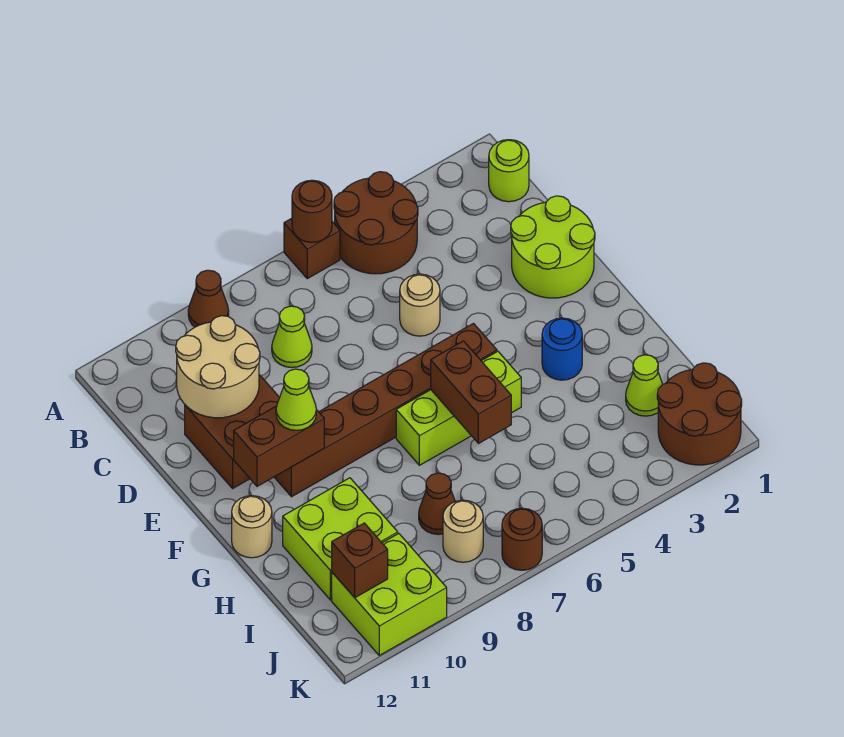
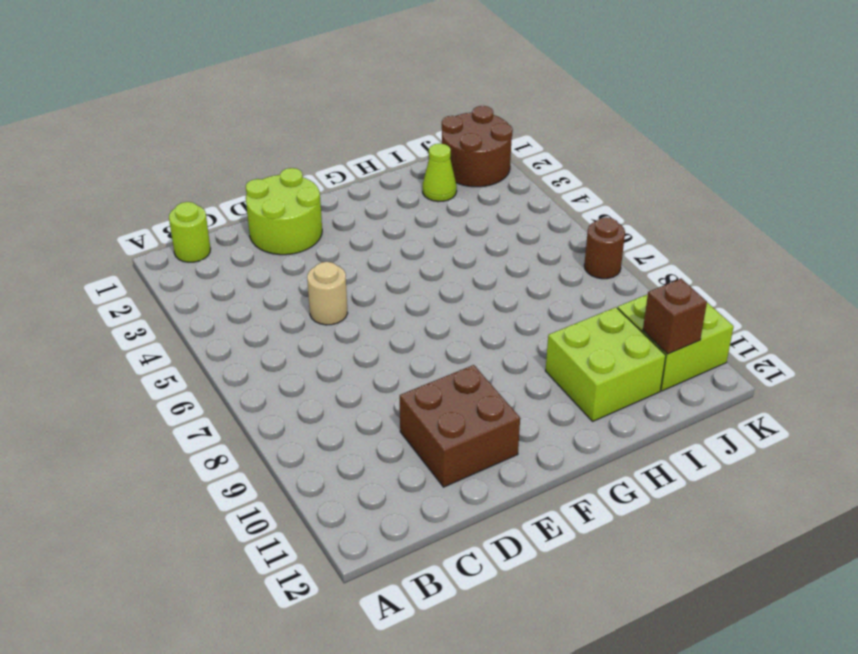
none -> brown round brick A4:B5 level 1
none -> brown brick A6 level 1
none -> brown cone A9 level 1

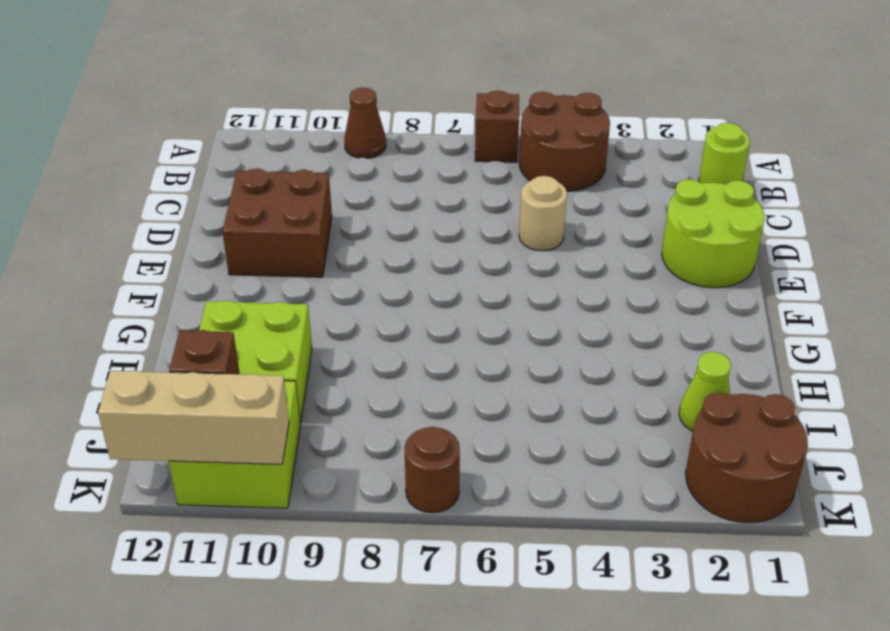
tan brick K10:K12 level 2 -> none
none -> lime cone C8 level 1
none -> brown brick F5:F10 level 1
none -> blue round brick G3 level 1

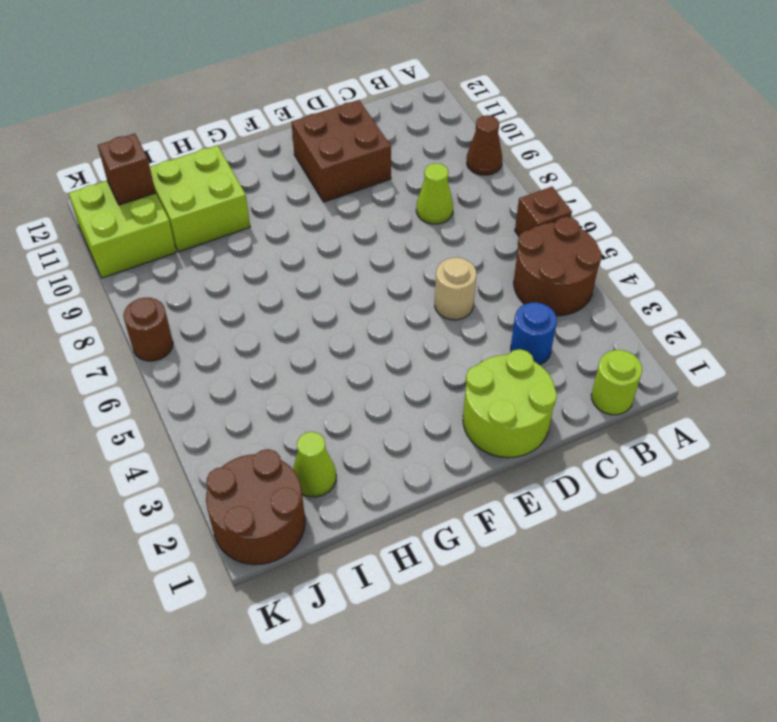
blue round brick C3 level 1 -> blue round brick G3 level 1
none -> brown brick F5:F10 level 1
none -> lime brick G5:G7 level 1
none -> tan round brick G12 level 1

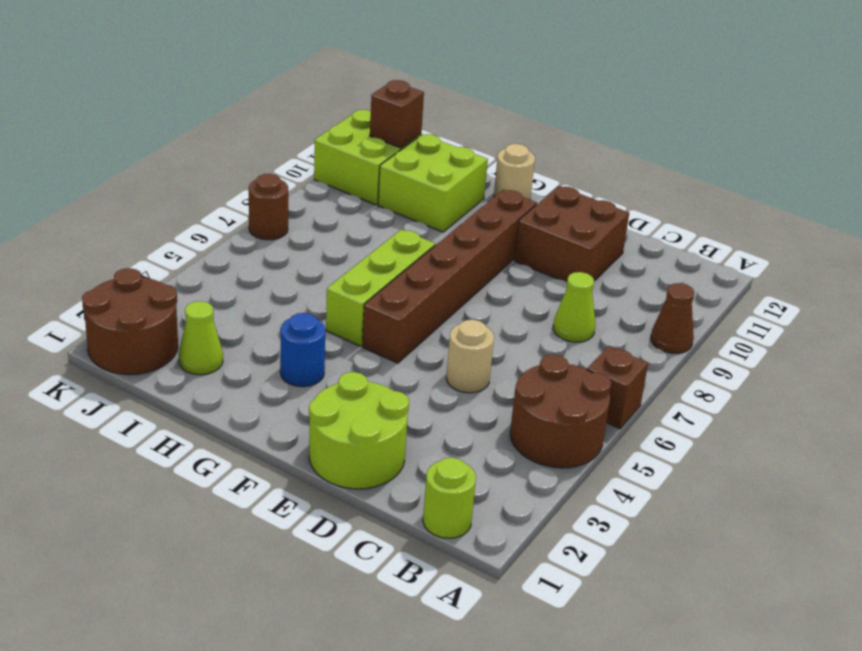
none -> brown cone I8 level 1
none -> tan round brick J8 level 1
none -> brown round brick A6 level 2

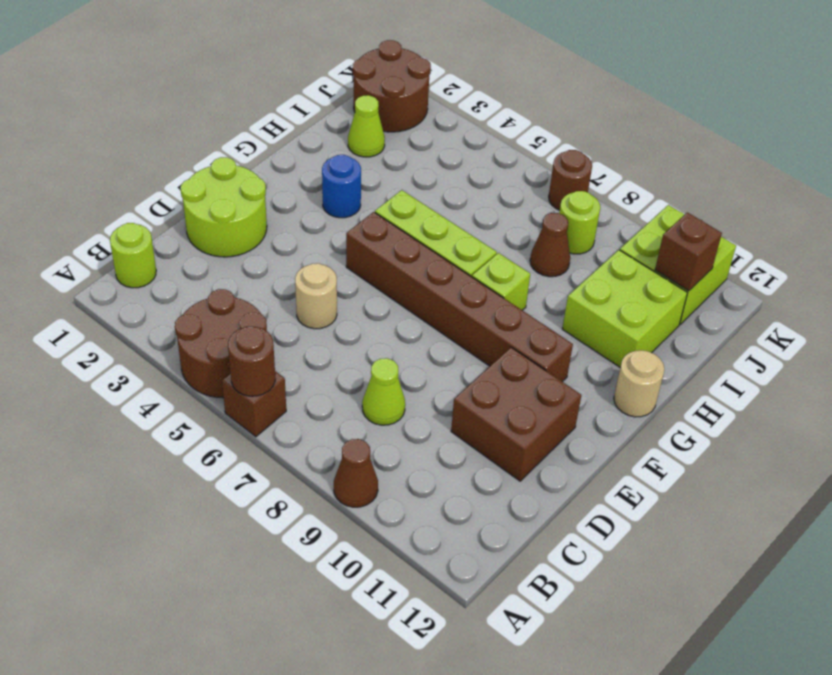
lime brick G8 level 1 -> none
lime round brick J8 level 1 -> tan round brick J8 level 1
none -> tan round brick C10:D11 level 2
none -> brown brick F10:F11 level 2
none -> brown brick G6:H6 level 2

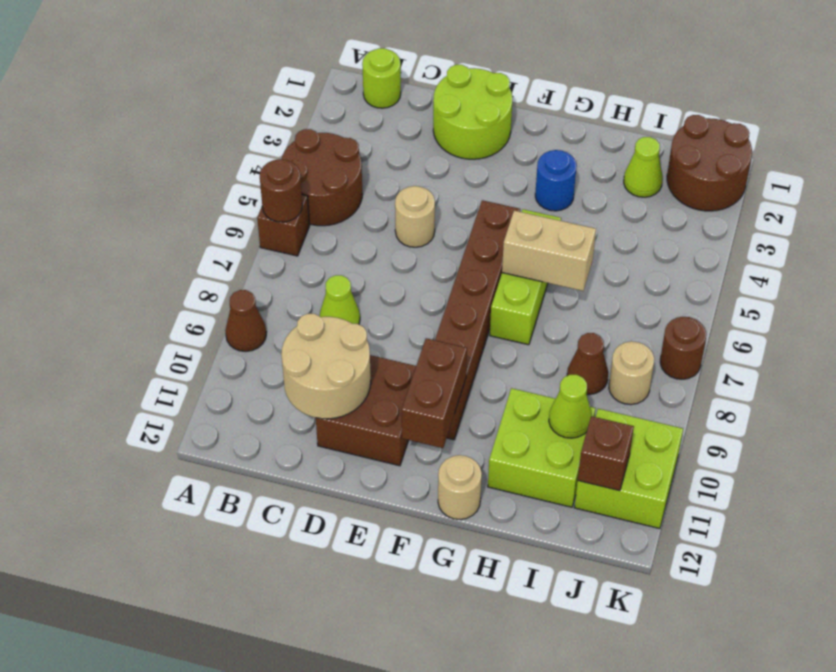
tan brick G6:H6 level 2 -> brown brick G6:H6 level 2
lime cone I10 level 2 -> lime cone F10 level 3

